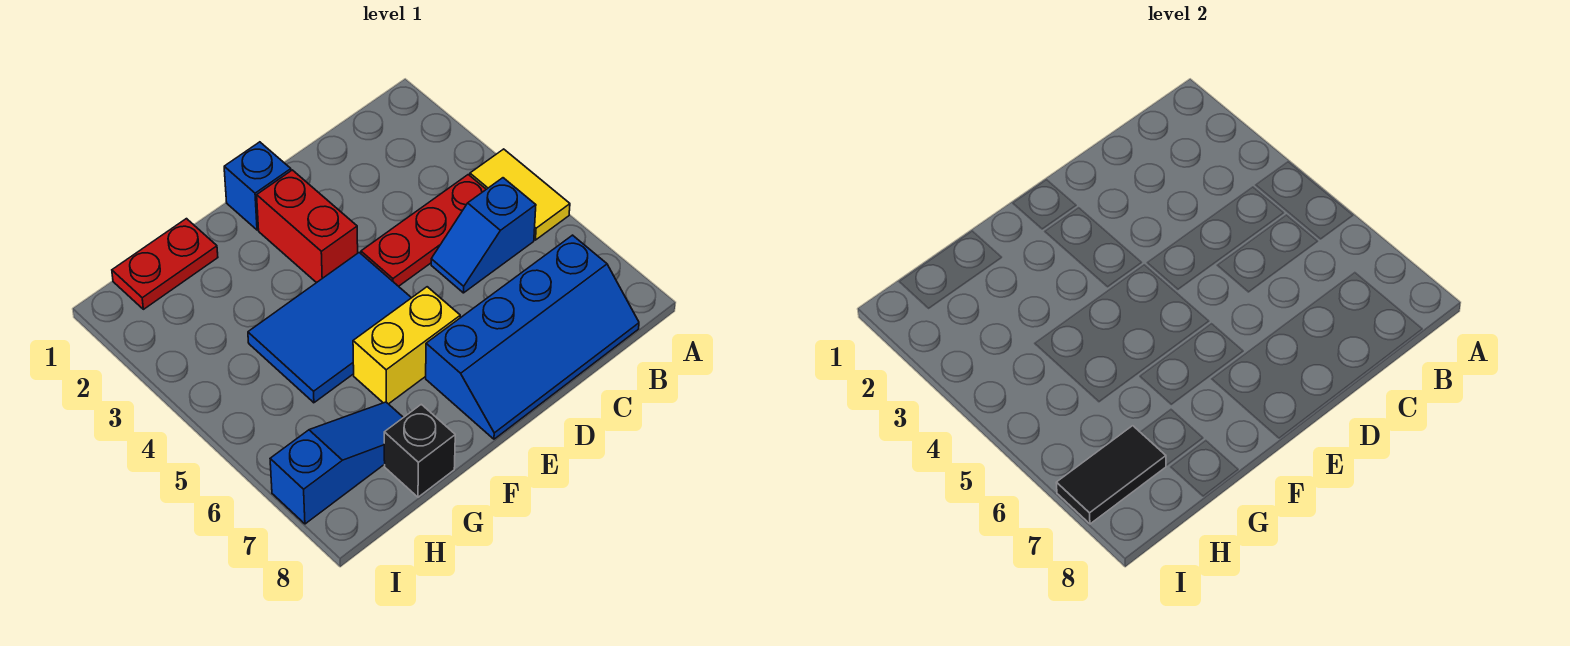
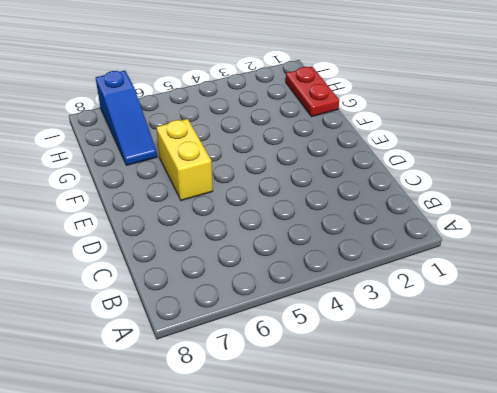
none -> yellow tile A4:A5 level 1
none -> red plate B4:D4 level 1
none -> blue slope B5:C5 level 1 top B

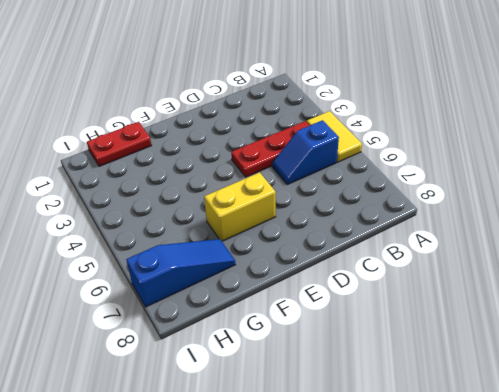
none -> blue slope B7:E8 level 1 top 7
none -> blue brick E1 level 1
none -> red brick E2:E3 level 1

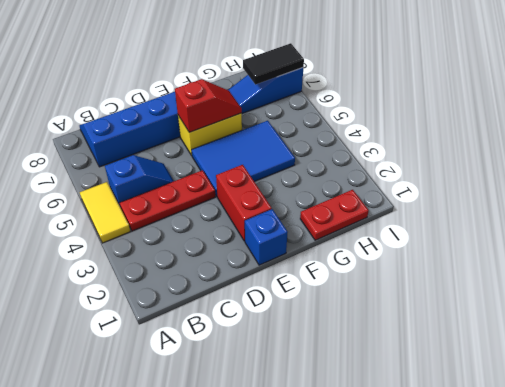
red slope E6:F6 level 2 top E -> none
none -> black brick G8 level 1

